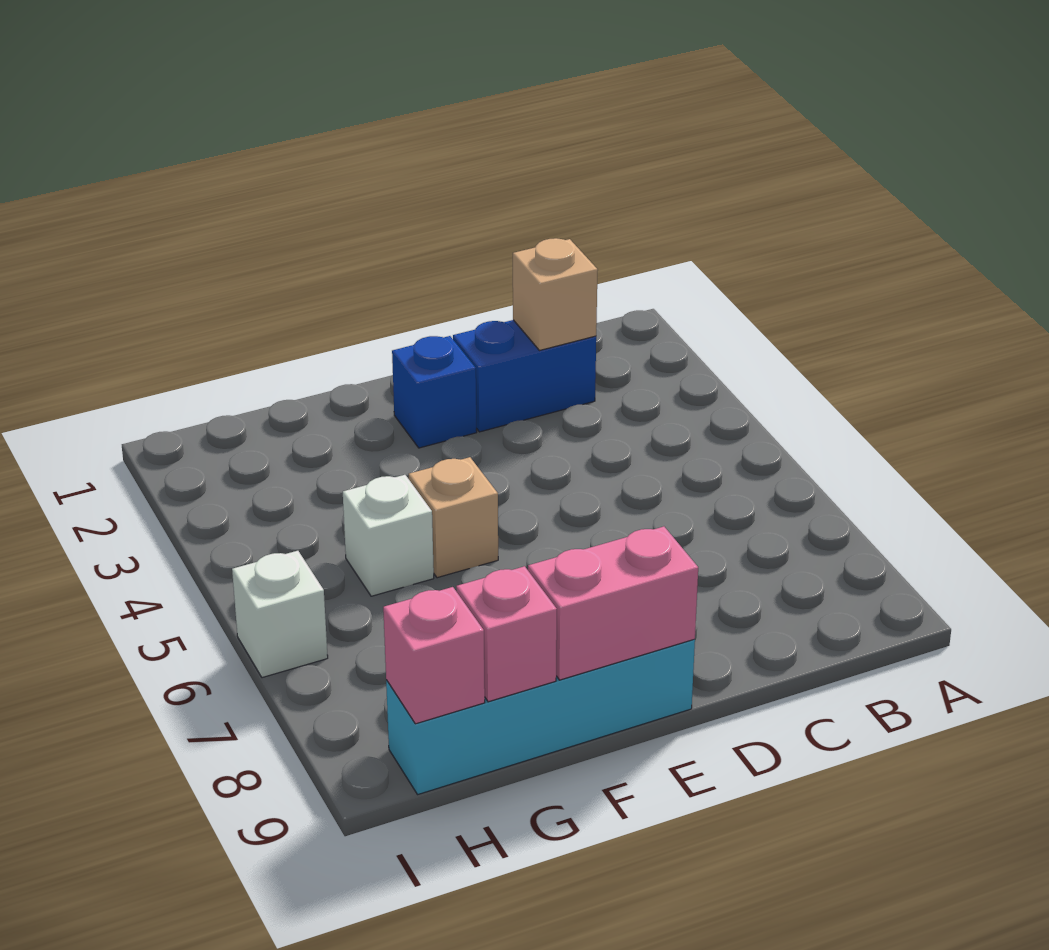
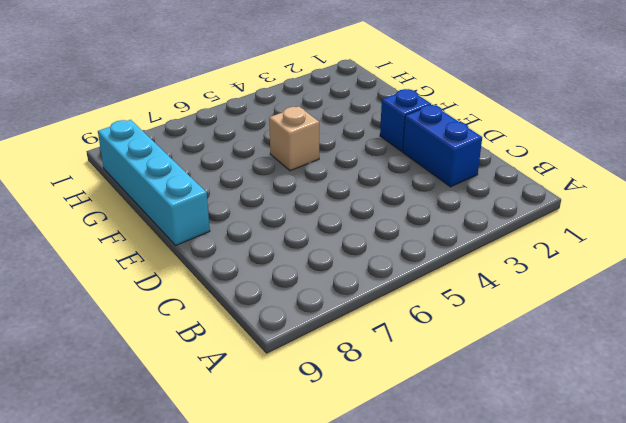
none -> white brick G5 level 1
none -> white brick I6 level 1

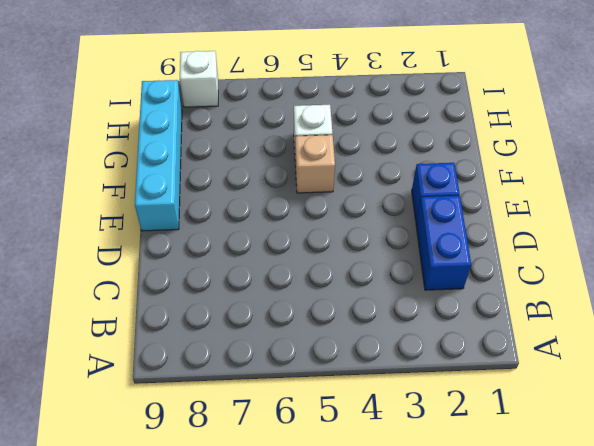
white brick I8 level 1 -> white brick I6 level 1
none -> tan brick C2 level 2
none -> pink brick E9:F9 level 2

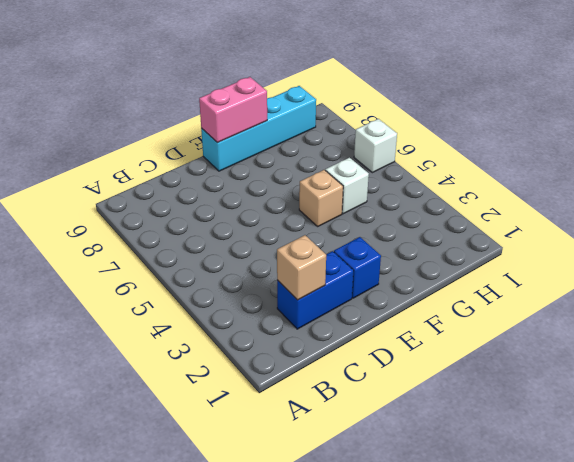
none -> pink brick G9 level 2
none -> pink brick H9 level 2

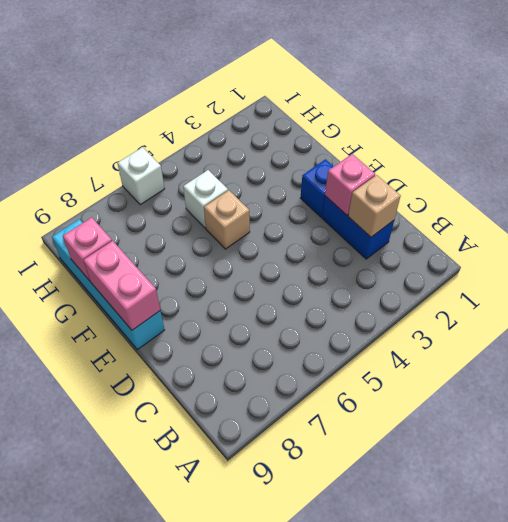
pink brick D2 level 2 -> pink brick H9 level 2

